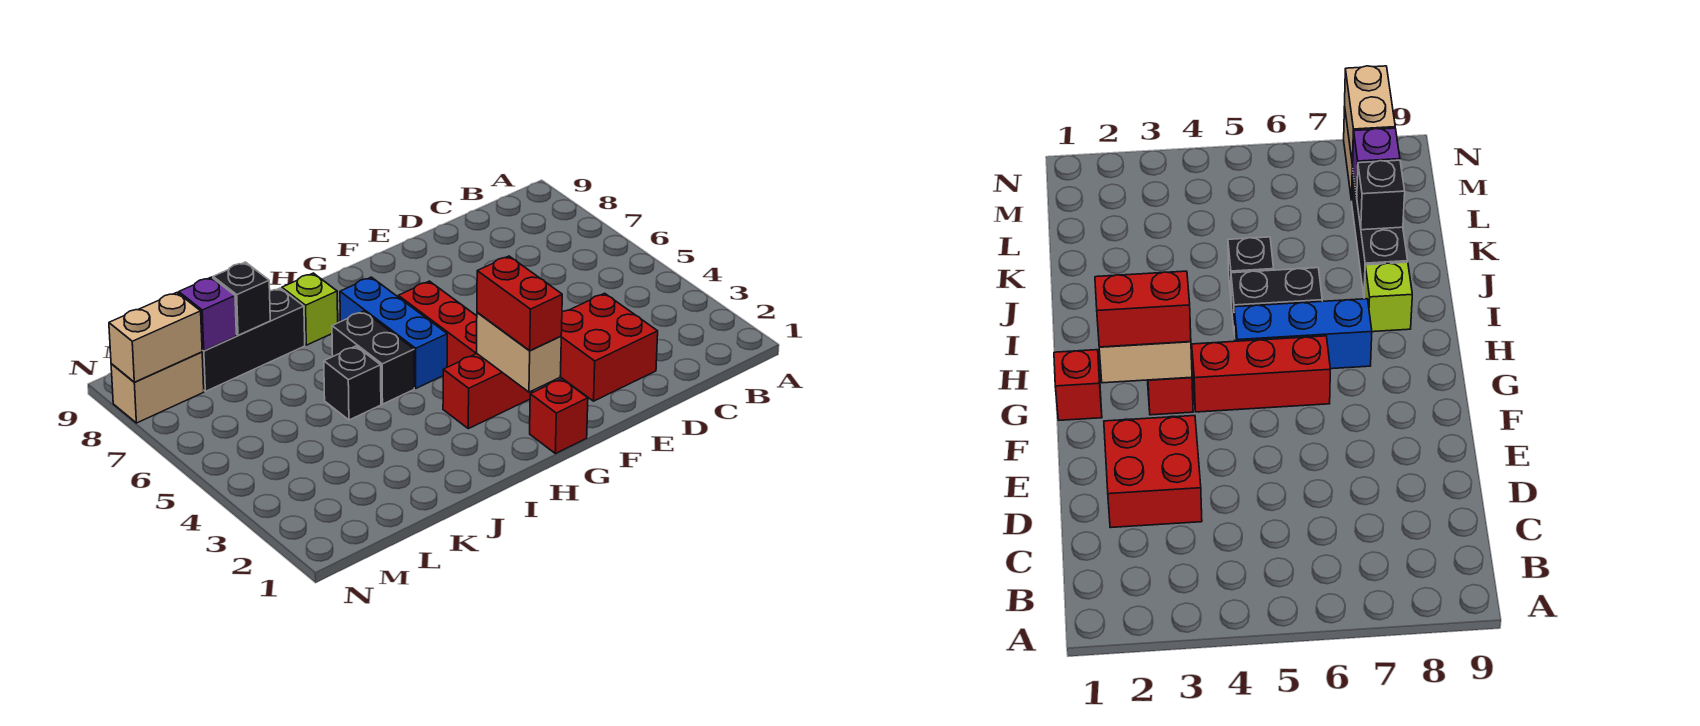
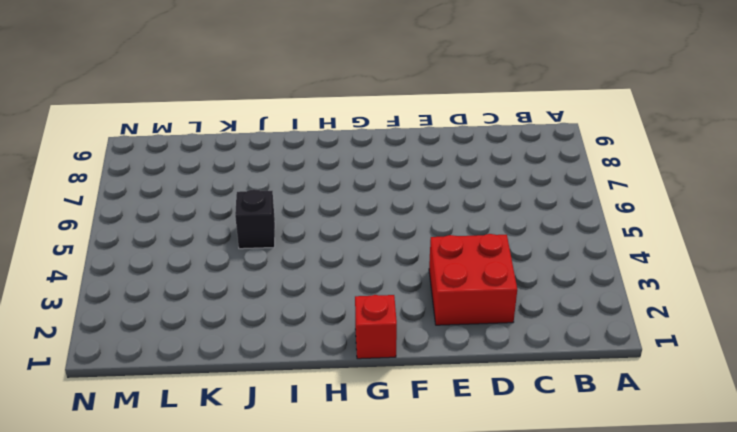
none -> red brick G3:H3 level 1
none -> red brick G4:G6 level 1
none -> blue brick H5:H7 level 1

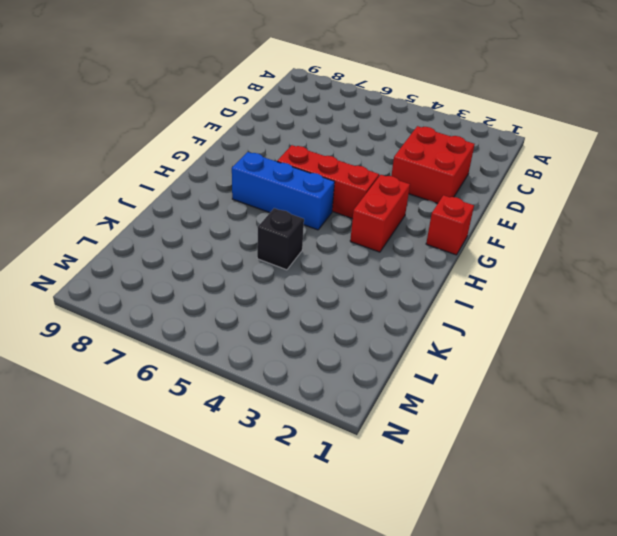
none -> black brick I5:I6 level 1
none -> lime brick I8 level 1
none -> black brick J8:L8 level 1

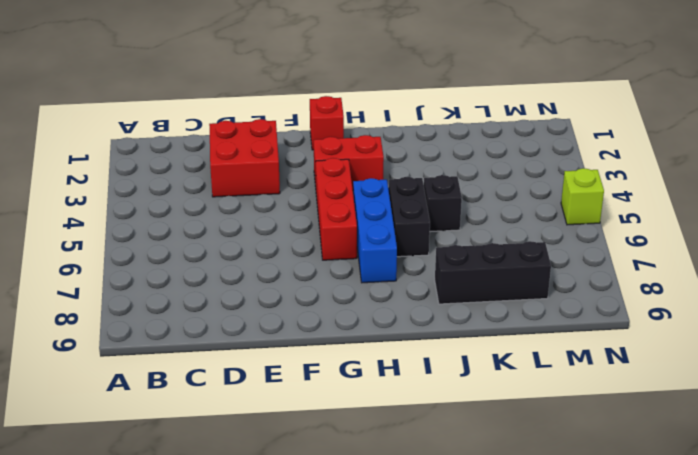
lime brick N5 level 1 -> lime brick I8 level 1
none -> tan brick M8:N8 level 1
none -> tan brick G2:G3 level 2
none -> black brick K8 level 2

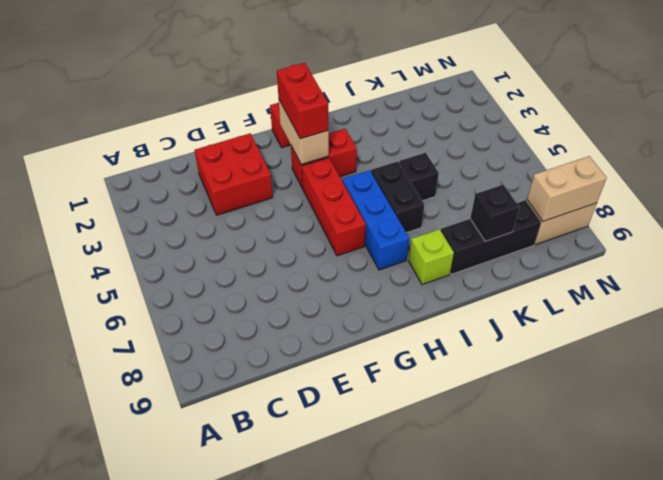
none -> purple brick L8 level 2

